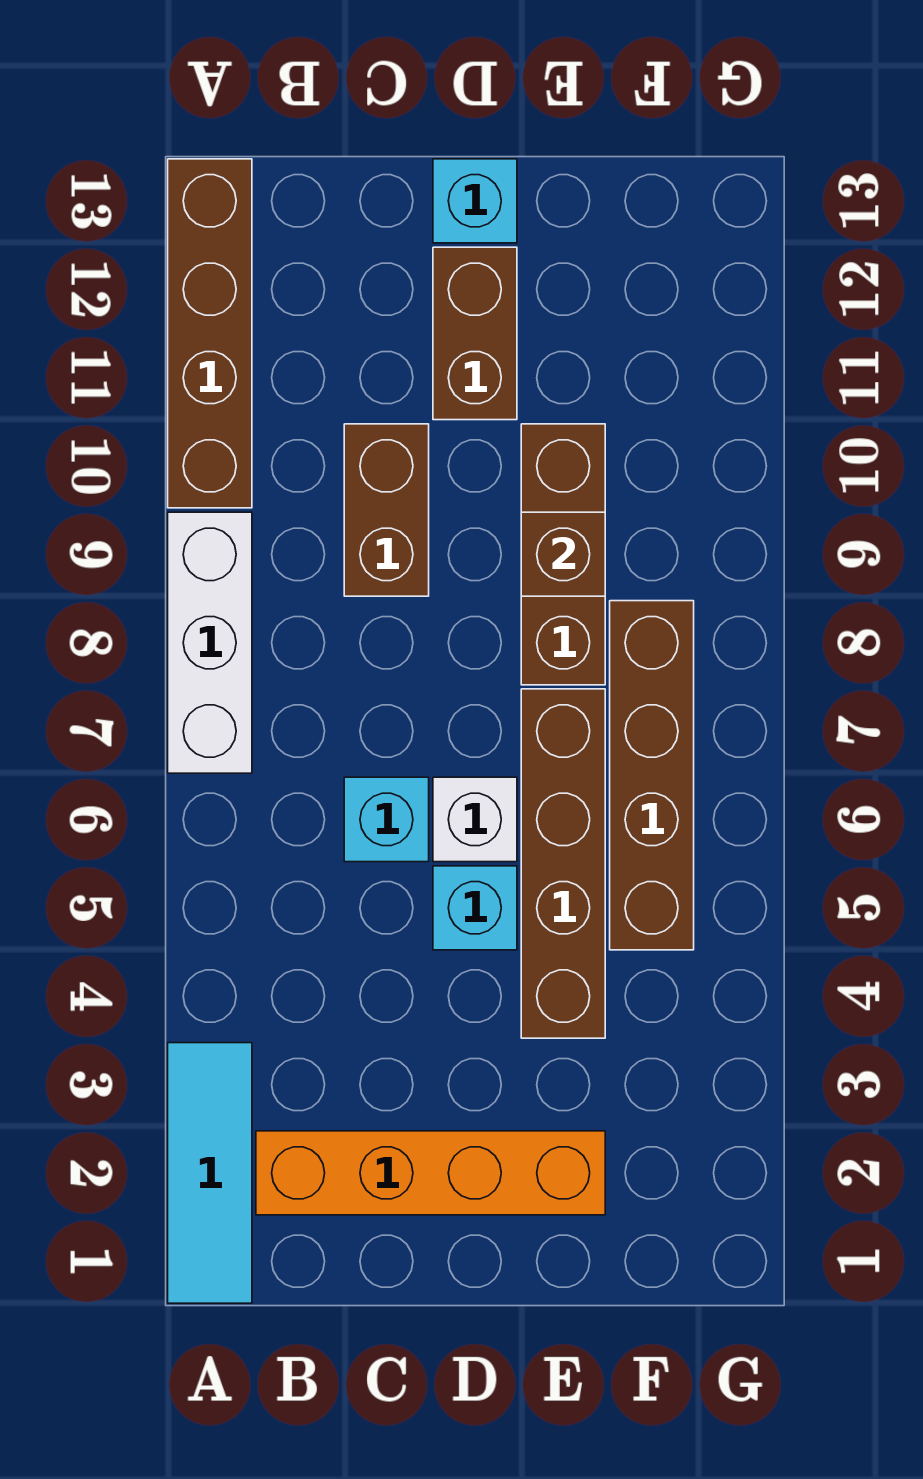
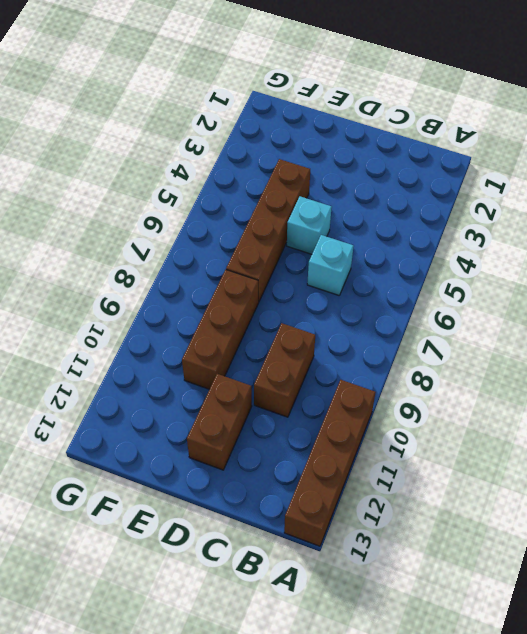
none -> cyan tile A1:A3 level 1
none -> white brick A7:A9 level 1
none -> orange brick B2:E2 level 1

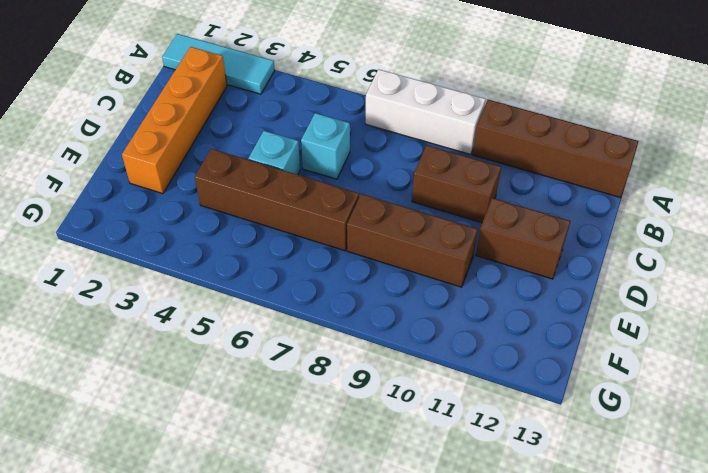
none -> white brick D6 level 1
none -> cyan brick D13 level 1
none -> brown brick F5:F8 level 1

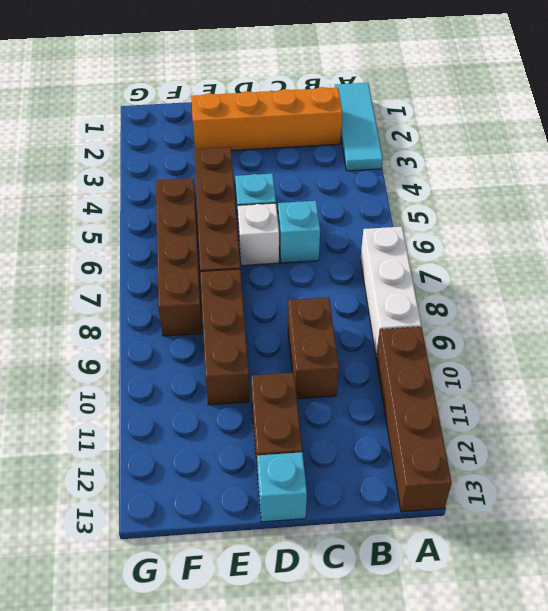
none -> brown brick E9 level 2

